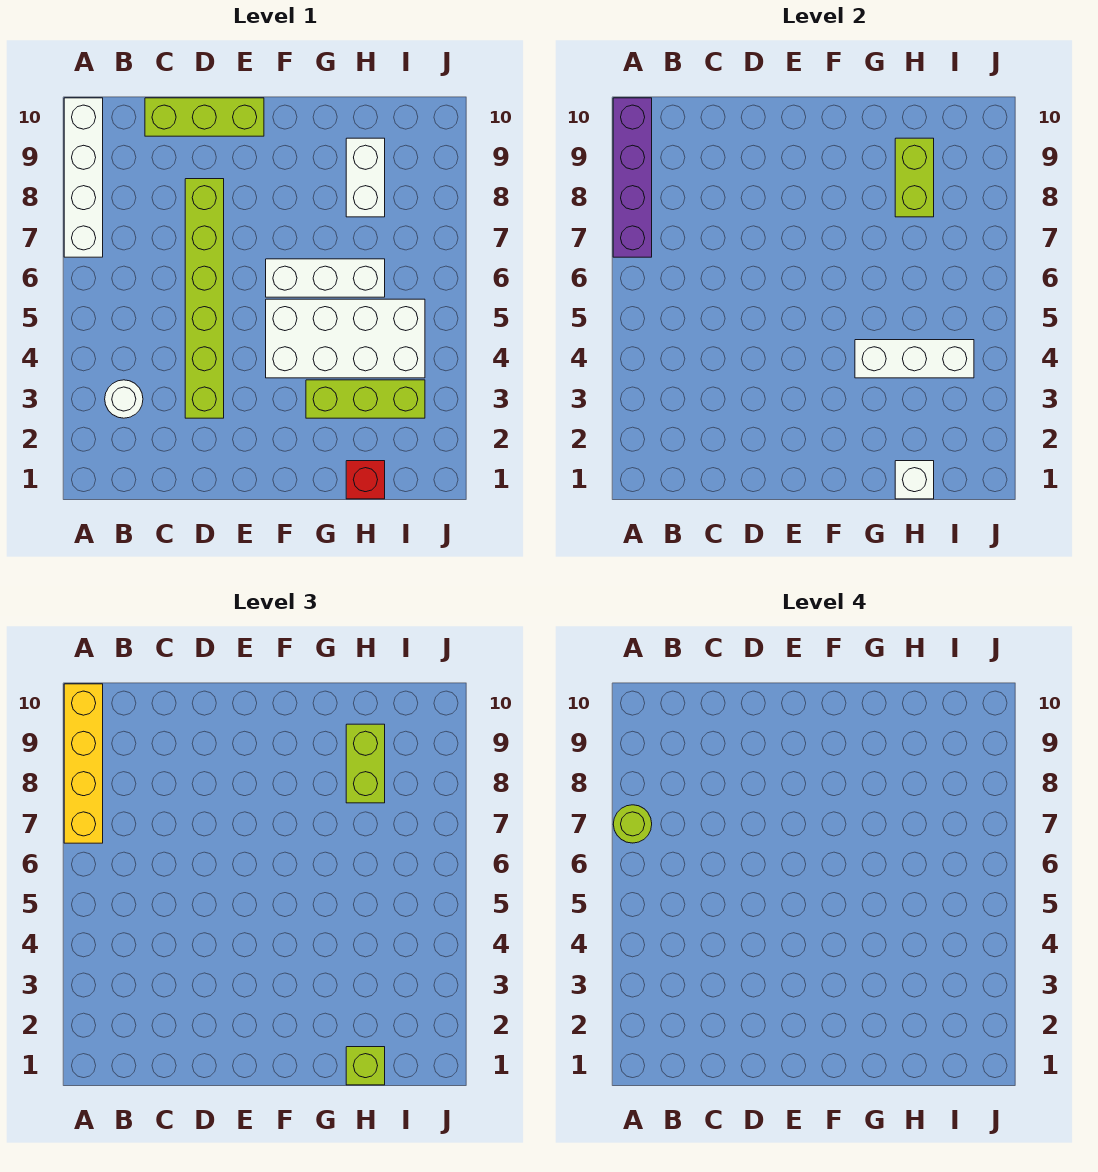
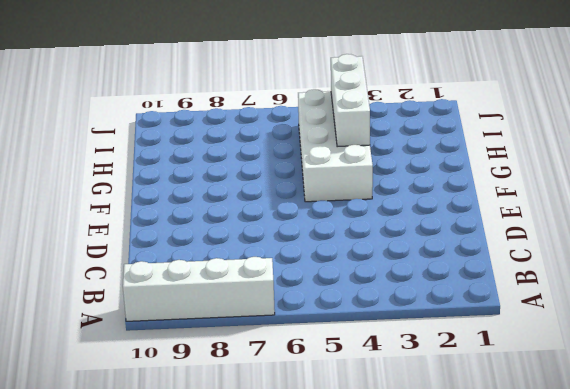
none -> white round brick B3 level 1
none -> lime brick C10:E10 level 1
none -> lime brick D3:D8 level 1

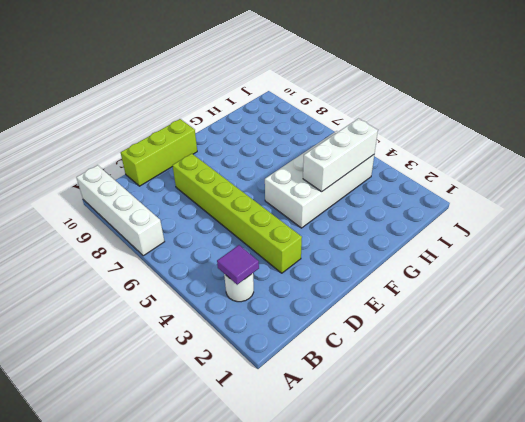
purple tile B3 level 2 -> none
none -> white brick F6:H6 level 1
none -> lime brick G3:I3 level 1
none -> red brick H1 level 1

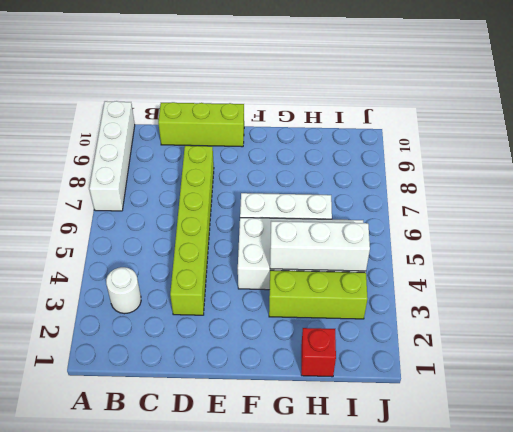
none -> white brick H8:H9 level 1
none -> purple brick A7:A10 level 2
none -> white brick H1 level 2

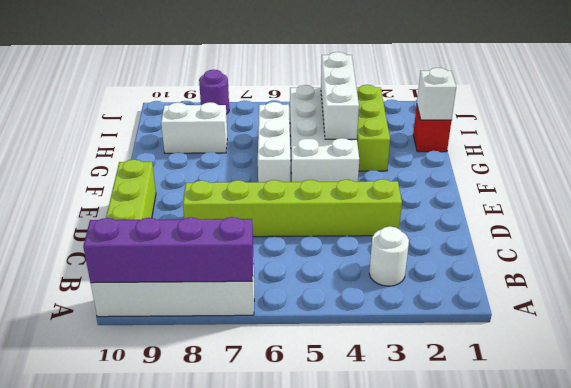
purple round brick J8 level 1 -> none
none -> lime brick H8:H9 level 2
none -> yellow brick A7:A10 level 3
none -> lime brick H1 level 3

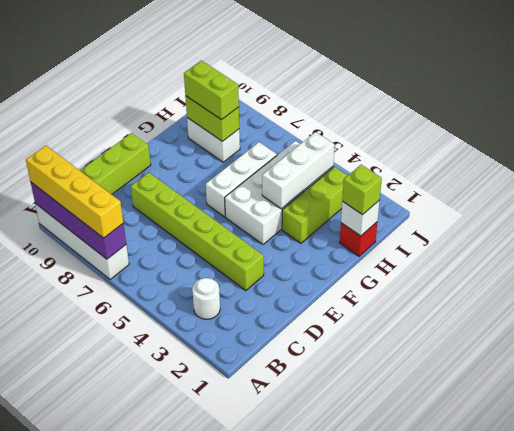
none -> lime round brick A7 level 4

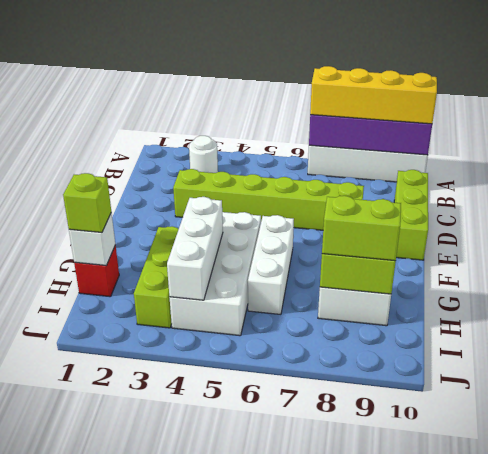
none -> lime round brick A7 level 4

